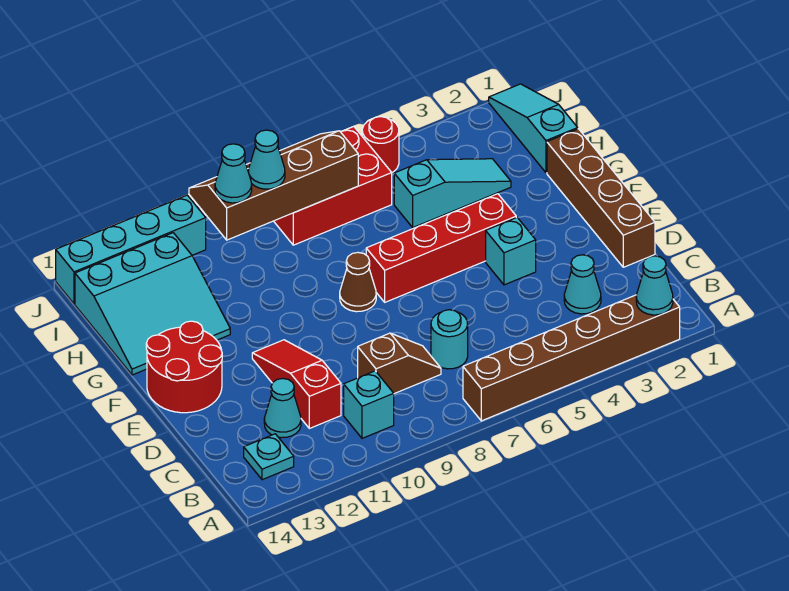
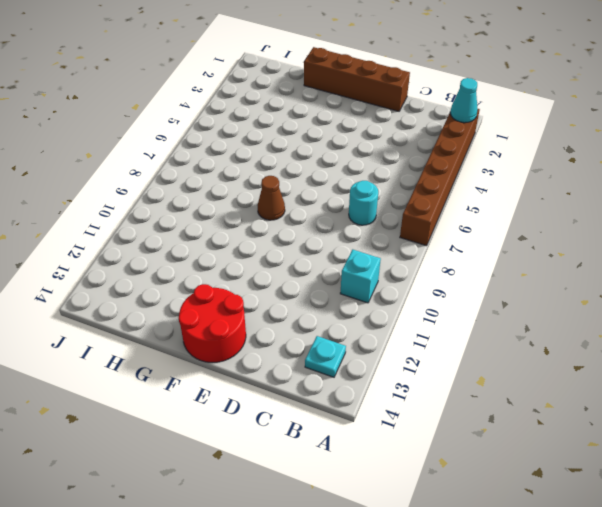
none -> cyan cone C3 level 1
none -> brown slope C8:C9 level 1 top 9
none -> red slope C11:E11 level 1 top C

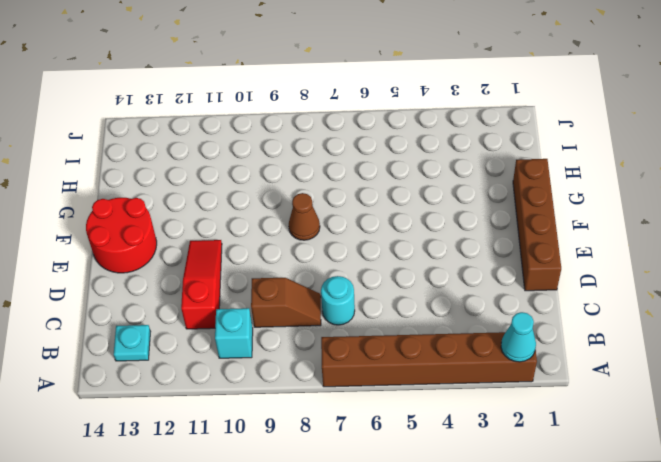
none -> cyan cone C3 level 1
none -> cyan cone C12 level 1
none -> cyan brick E4 level 1

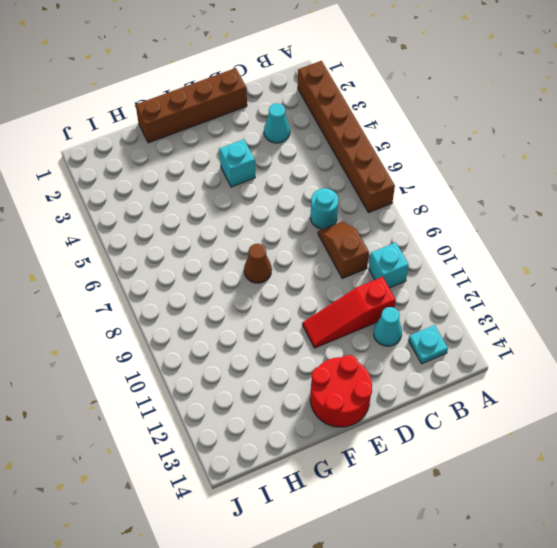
none -> red brick F4:F7 level 1
none -> cyan slope G12:I14 level 1 top I
none -> cyan slope H1:J1 level 1 top H

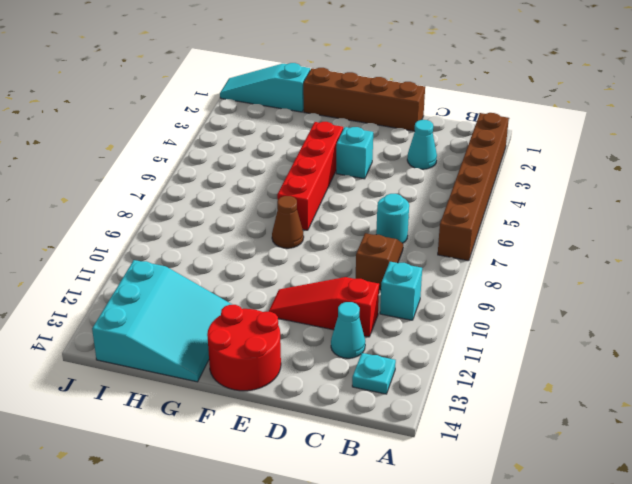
none -> cyan slope H3:H5 level 1 top 5
none -> red brick I6:J8 level 1
none -> red round brick J5 level 1

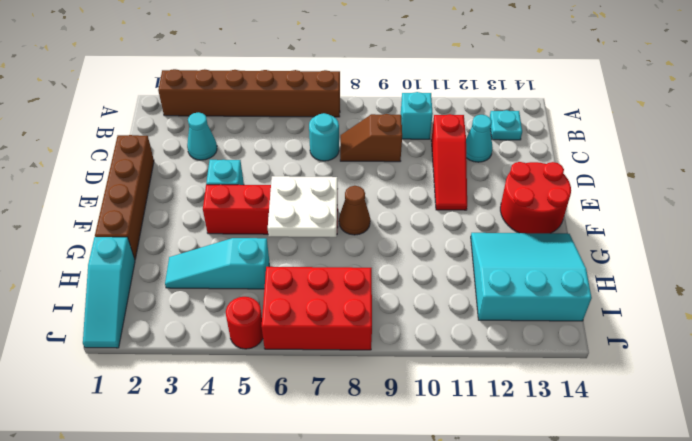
white plate F6:G7 level 2 -> none
none -> cyan brick J11:J14 level 1
none -> cyan cone A2 level 2
none -> brown slope I7:J10 level 2 top I

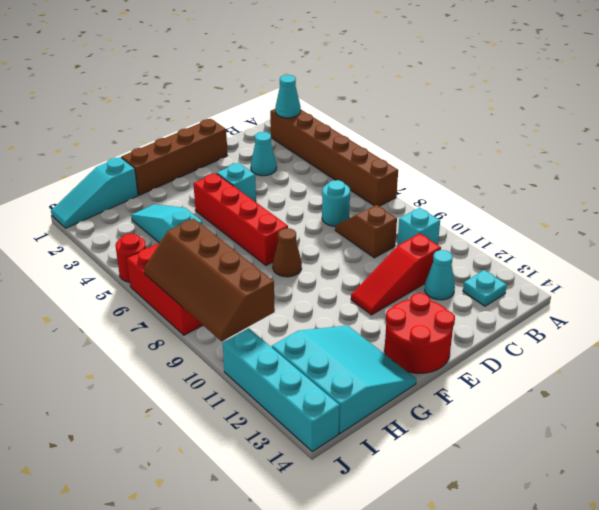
none -> cyan cone I9 level 3
none -> cyan cone I10 level 3

